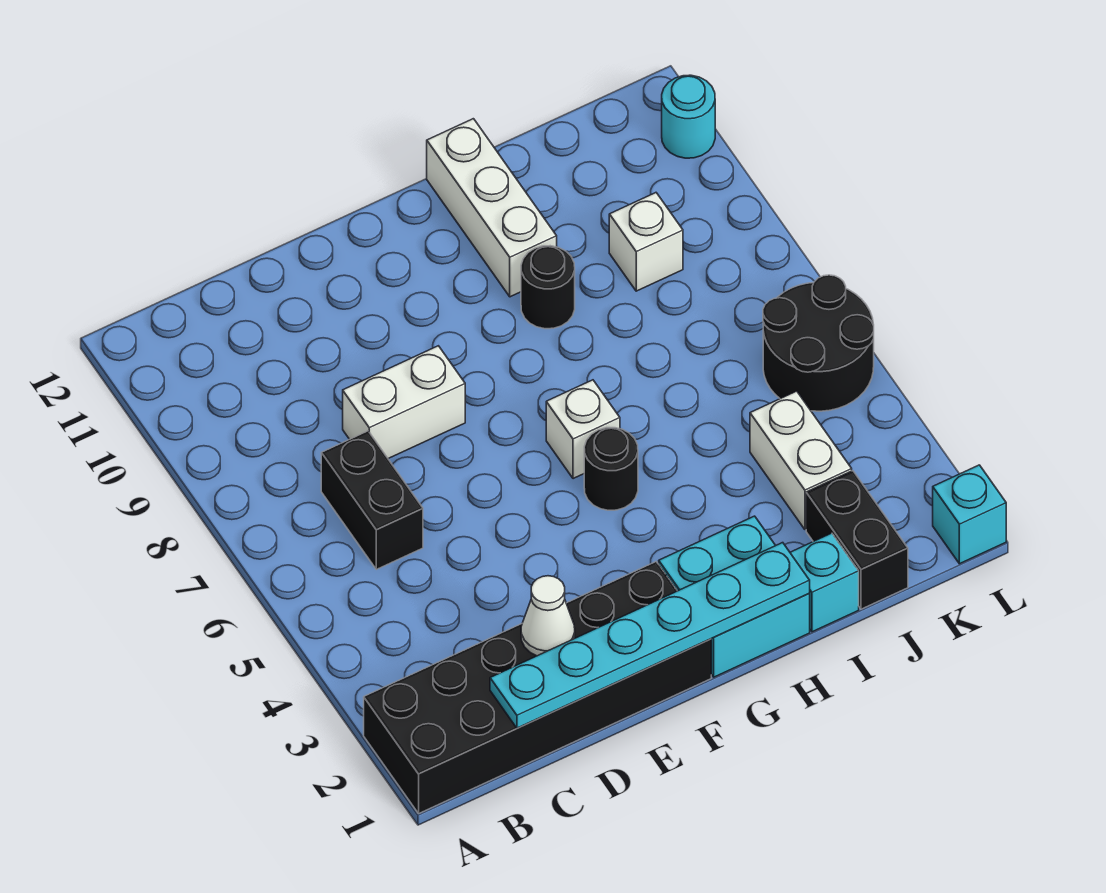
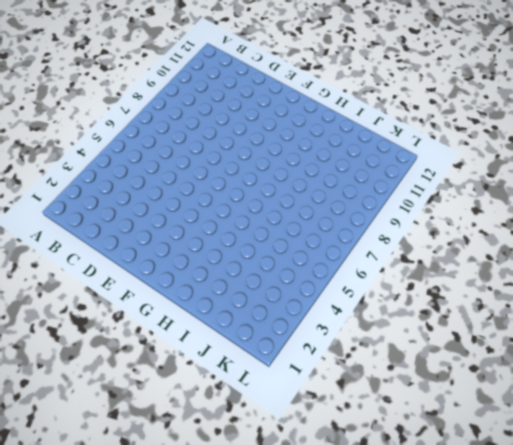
none -> black brick A1:F2 level 1
none -> black brick C6:C7 level 1
none -> white brick D8:E8 level 1

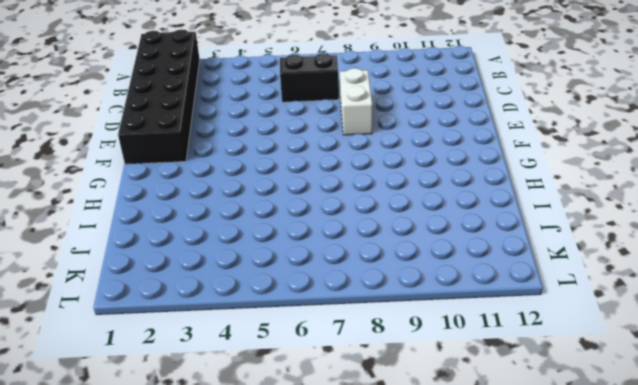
none -> cyan brick G1:H2 level 1
none -> black round brick G5 level 1
none -> white brick G6 level 1

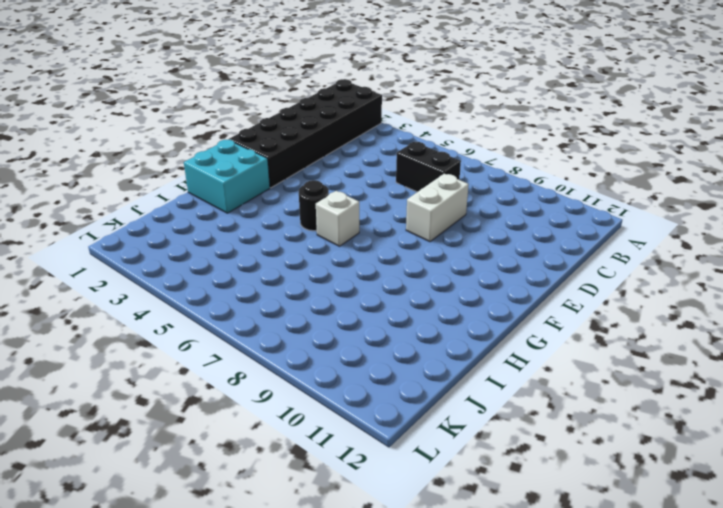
none -> black round brick H9 level 1
none -> white brick H10:H12 level 1
none -> cyan brick I1 level 1

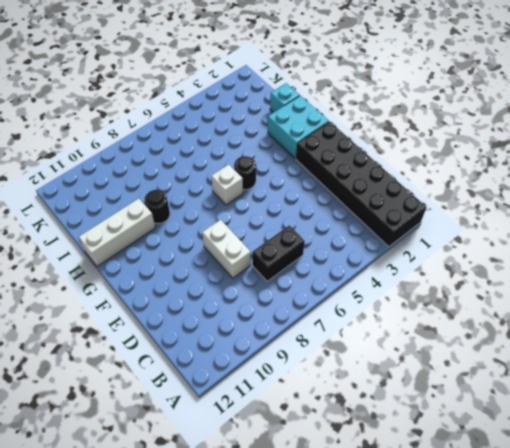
none -> black brick J1:J2 level 1
none -> white brick J3:J4 level 1
none -> white brick J9 level 1

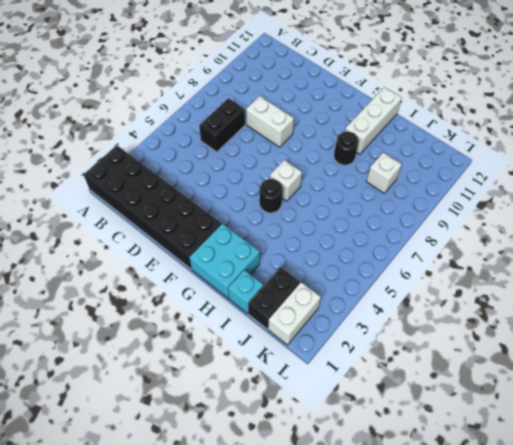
white brick K1:K2 level 1 -> white brick J3:J4 level 1
none -> black round brick K5:L6 level 1
none -> cyan brick L1 level 1
none -> cyan round brick L11 level 1

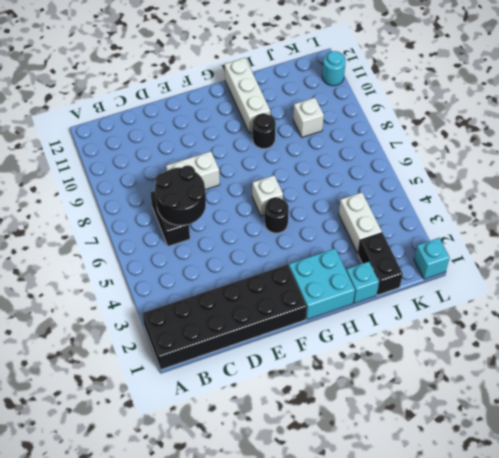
black round brick C6:D7 level 2 -> black round brick K5:L6 level 1
none -> cyan plate C1:H1 level 2
none -> white cone D2 level 2

